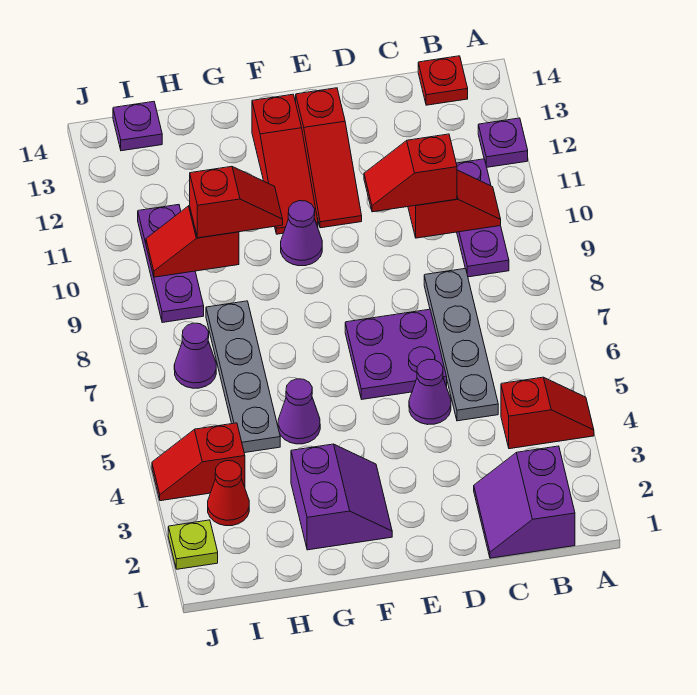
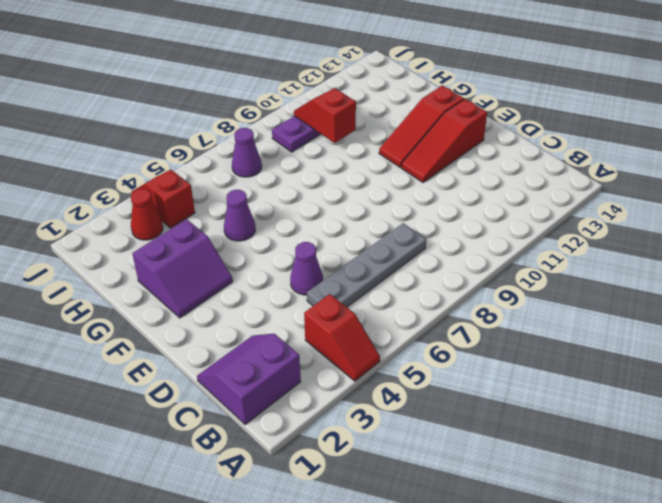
none -> purple plate A12 level 1
none -> purple plate B9:B11 level 1
none -> red plate B14 level 1

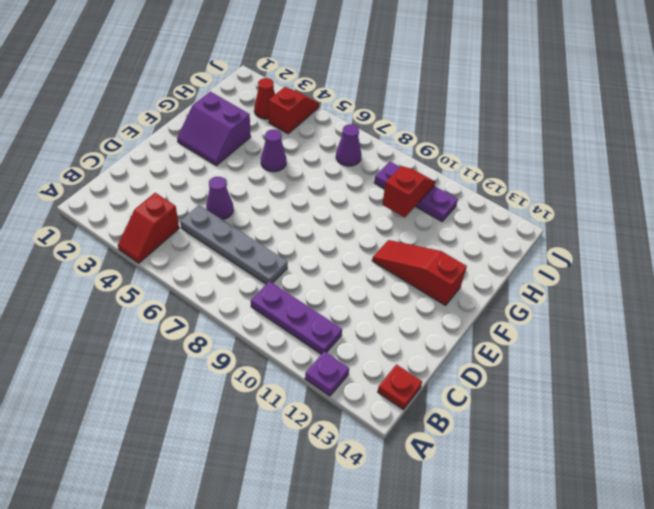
none -> purple slope B1:C2 level 1 top B
none -> purple plate D6:E7 level 1
none -> red slope E11:E13 level 1 top 13

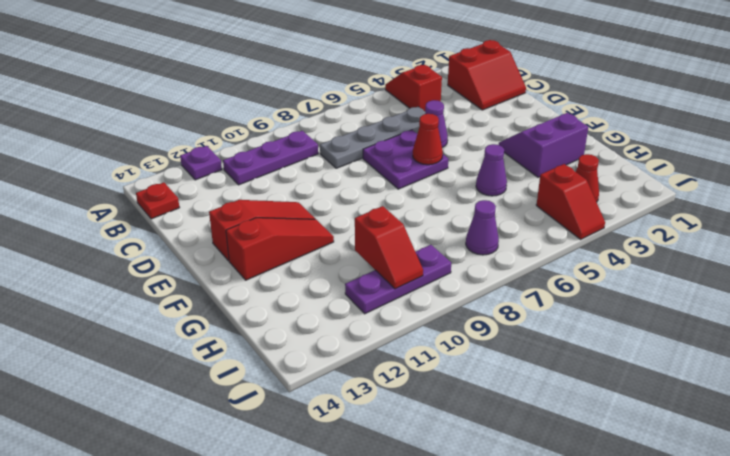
red slope B1:C2 level 1 top B -> purple slope B1:C2 level 1 top B
red cone E6 level 2 -> none
none -> purple cone F10 level 1
none -> grey plate H5:H8 level 1
none -> purple plate I14 level 1

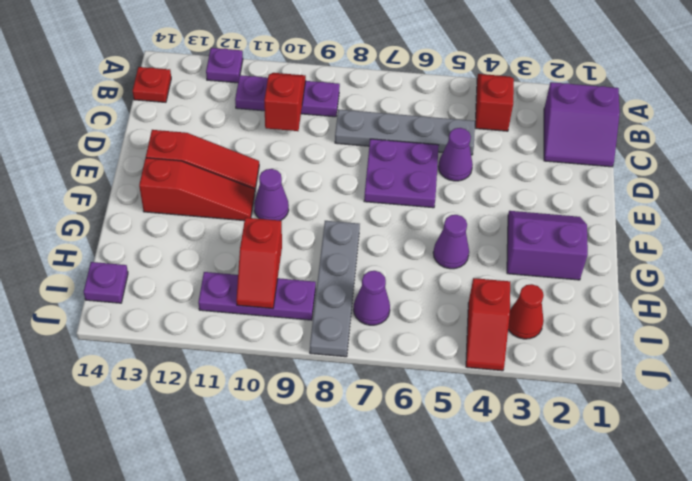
grey plate G8:J8 level 1 -> grey plate H5:H8 level 1
none -> lime plate J2 level 1
none -> red slope C10:D10 level 3 top C
none -> red slope G10:H10 level 3 top H

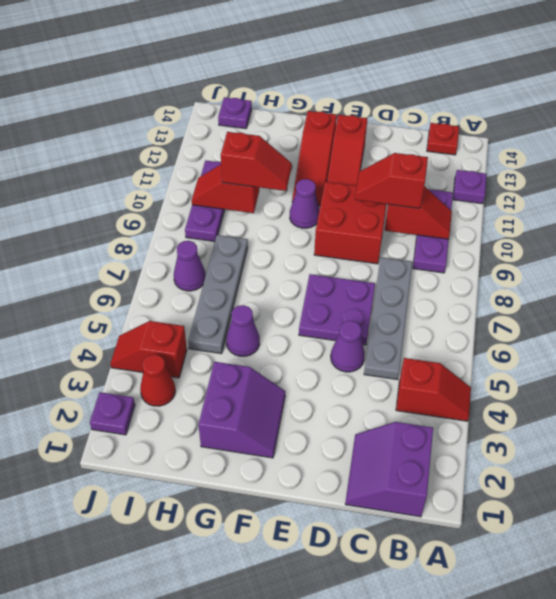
red brick D9:E10 level 1 -> none
purple plate J2 level 1 -> lime plate J2 level 1

